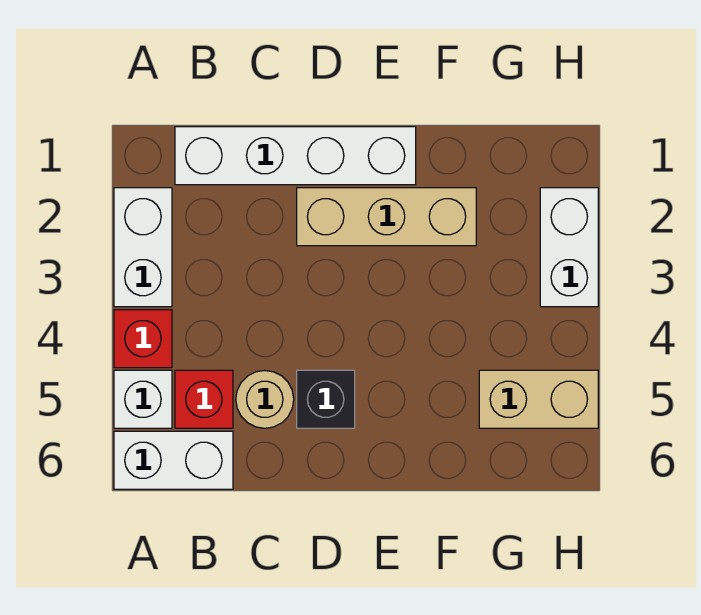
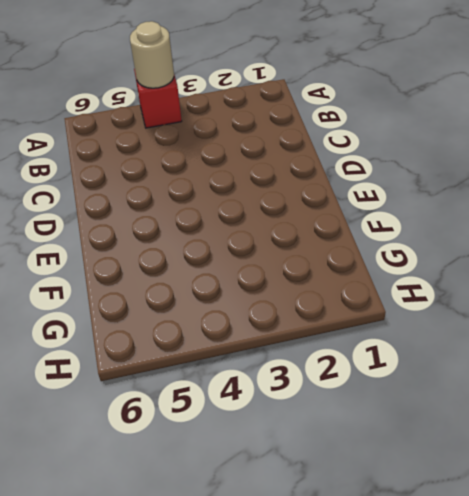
tan round brick A4 level 2 -> tan round brick C5 level 1
none -> white brick A2:A3 level 1
none -> white brick A5 level 1

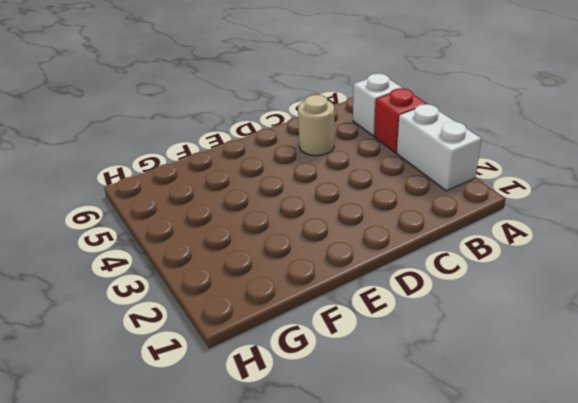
none -> white brick A6:B6 level 1
none -> white brick B1:E1 level 1

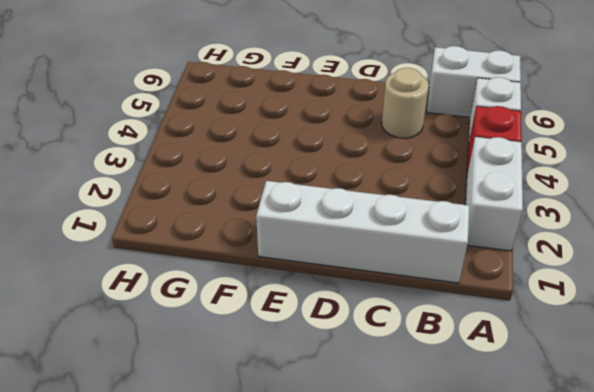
none -> red brick B5 level 1
none -> tan brick D2:F2 level 1

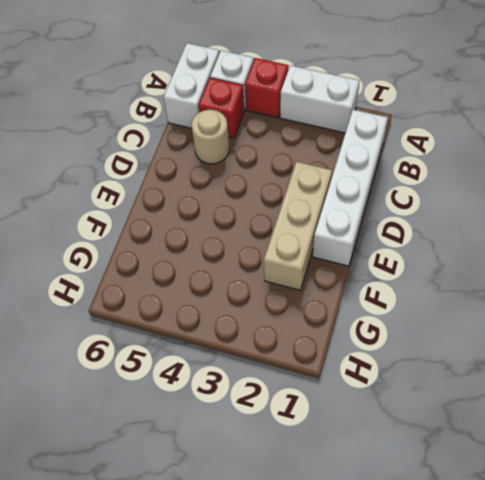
none -> black brick D5 level 1
none -> tan brick G5:H5 level 1

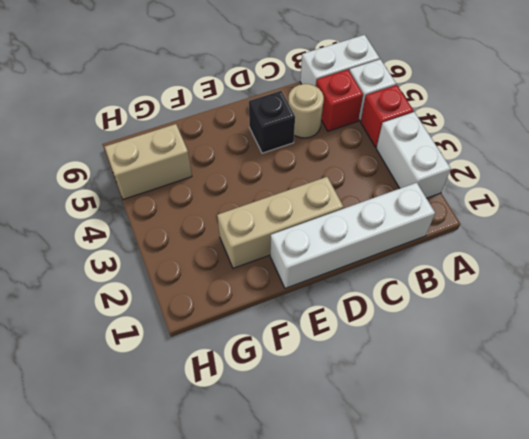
none -> white brick H2:H3 level 1

